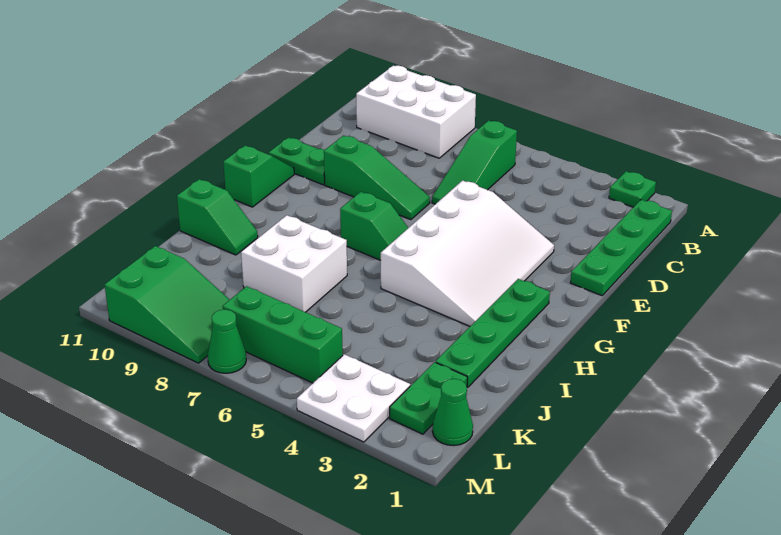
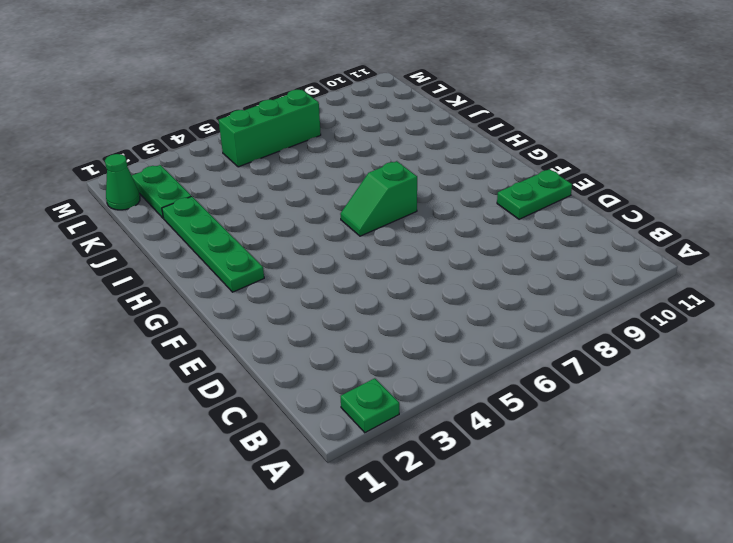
none -> white brick A8:B10 level 1
none -> green plate B1:E1 level 1
none -> green slope B6:D6 level 1 top B

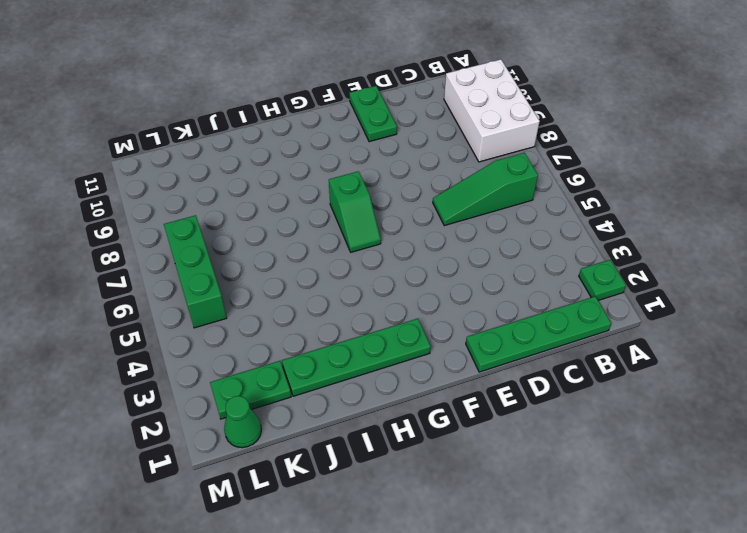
none -> white slope E3:H5 level 1 top 5
none -> green slope E7:E9 level 1 top 9
none -> green slope F11:G11 level 1 top G

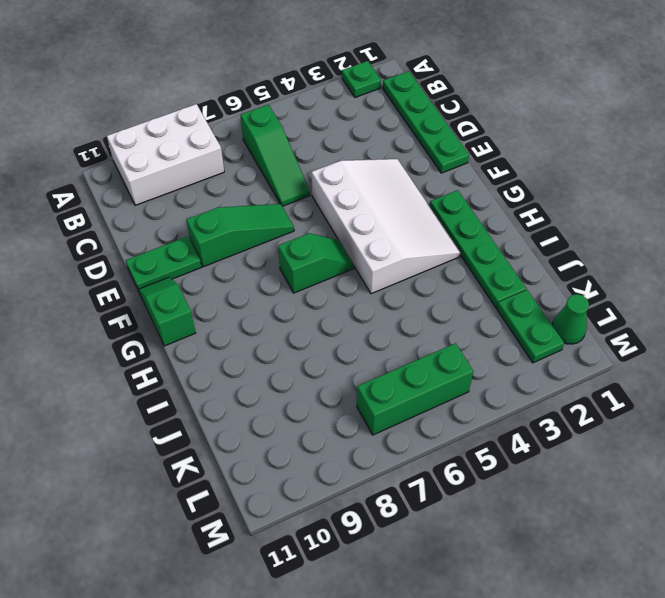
none -> white brick I7:J8 level 1
none -> green slope I10:I11 level 1 top 11
none -> white plate L3:M4 level 1

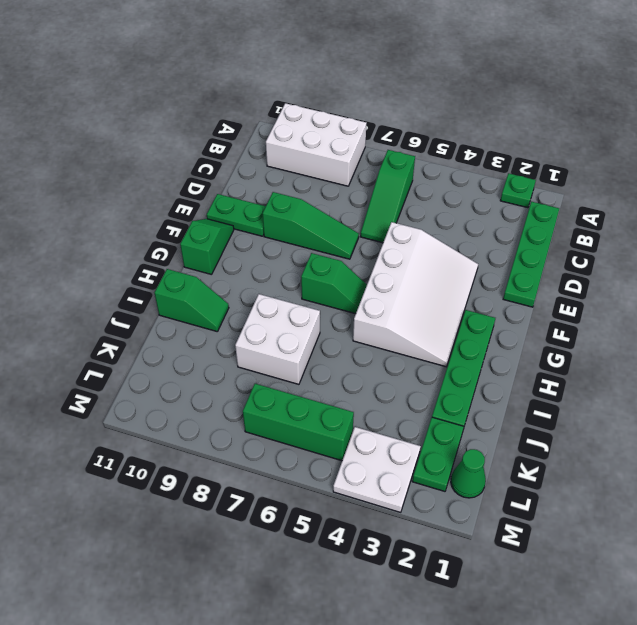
none -> green slope L8:M10 level 1 top 10
none -> green cone M7 level 1

